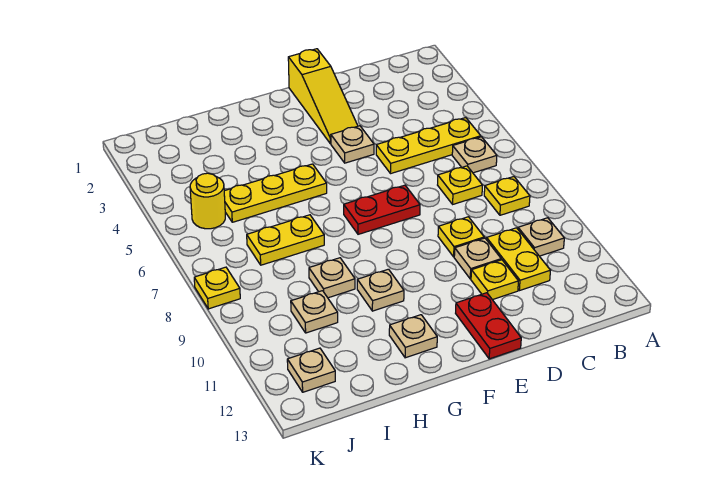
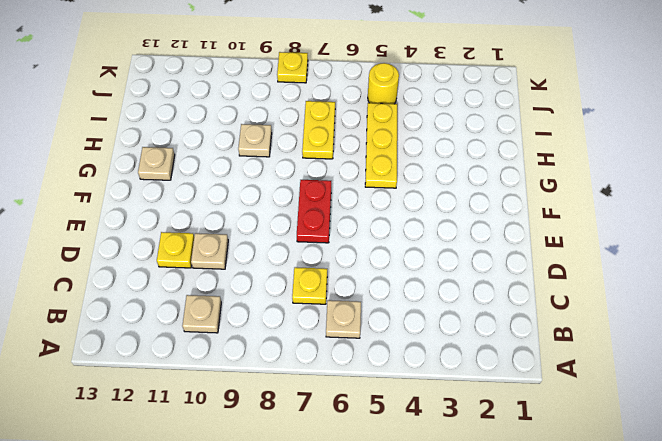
none -> yellow plate B5:D5 level 1
none -> yellow plate B8 level 1
none -> yellow plate C10:C11 level 1

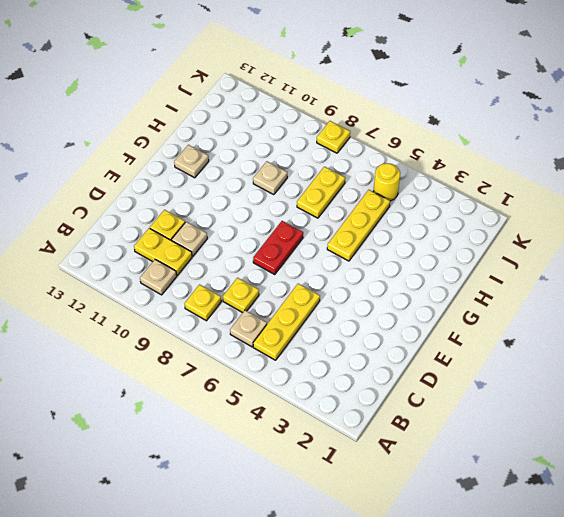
none -> yellow plate D9 level 1
none -> yellow slope E1:E3 level 1 top 1
none -> tan plate E4 level 1

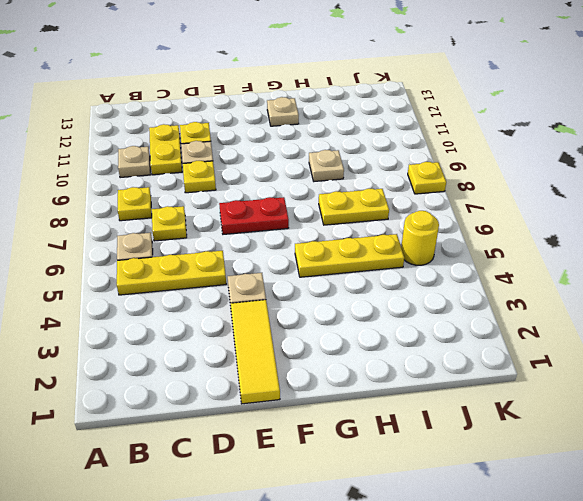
yellow tile E1:E3 level 1 -> yellow slope E1:E3 level 1 top 1
none -> red plate E12:E13 level 1
none -> tan plate G10 level 1
none -> tan plate I10 level 1

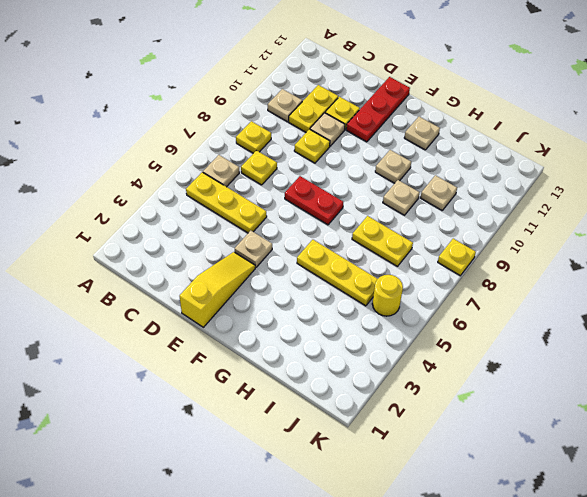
red plate E11:E13 level 1 -> red plate E12:E13 level 1
none -> tan plate J12 level 1

